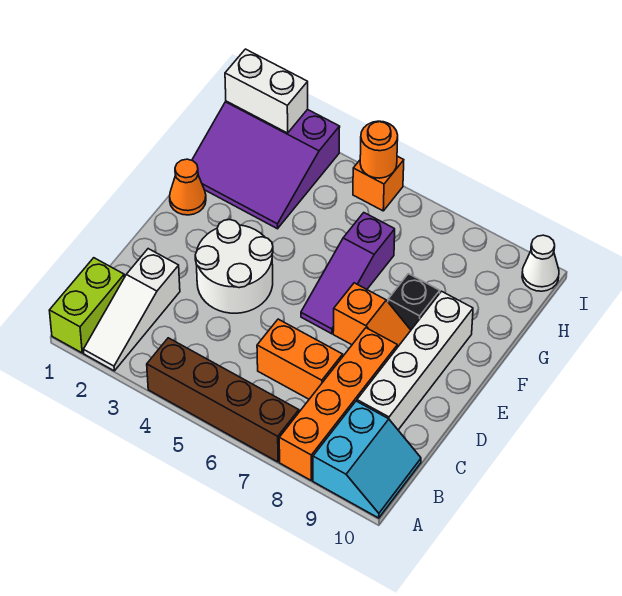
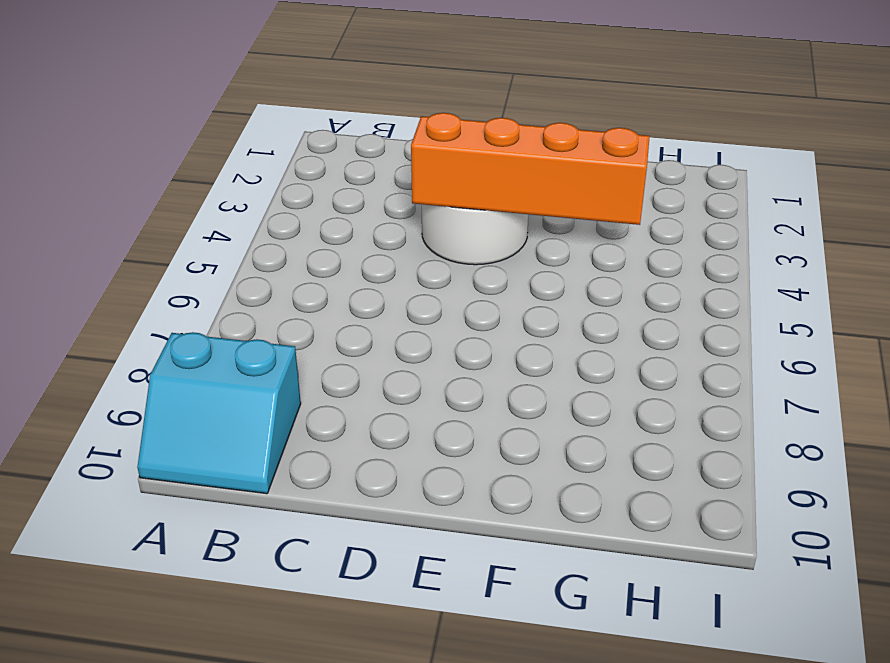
orange brick D4:G4 level 2 -> orange brick A8:D8 level 1
none -> lime brick A1:B1 level 1
none -> white slope A2:C2 level 1 top C
none -> brown brick A4:A7 level 1

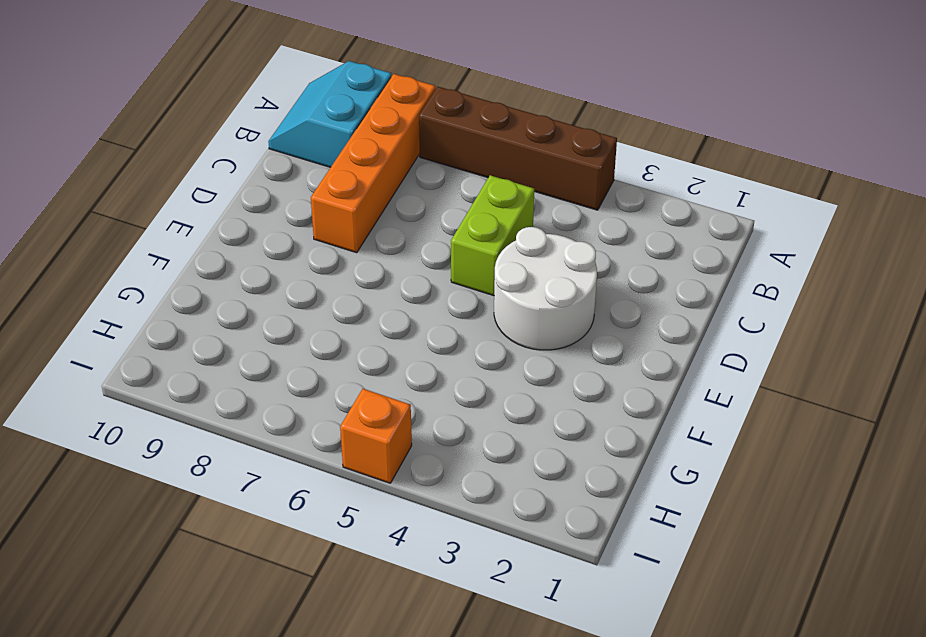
lime brick C5:D5 level 1 -> lime brick A1:B1 level 1
none -> white slope A2:C2 level 1 top C
none -> orange brick C6:C7 level 1
none -> white brick C9:F9 level 1

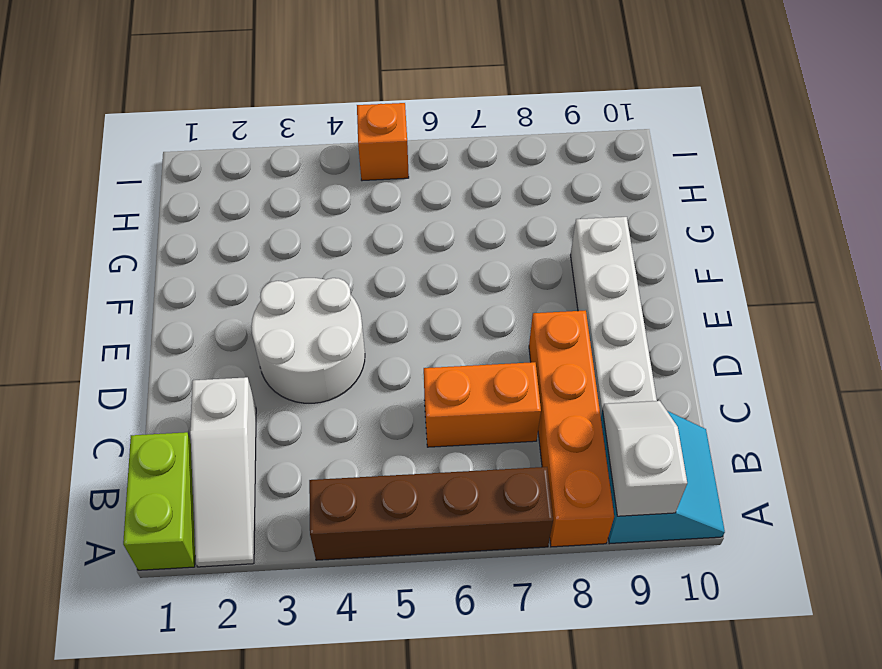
white slope A9:B9 level 2 top A -> none
none -> purple slope E6:G6 level 1 top G
none -> orange slope E7:E8 level 1 top 7
none -> orange cone F1 level 1

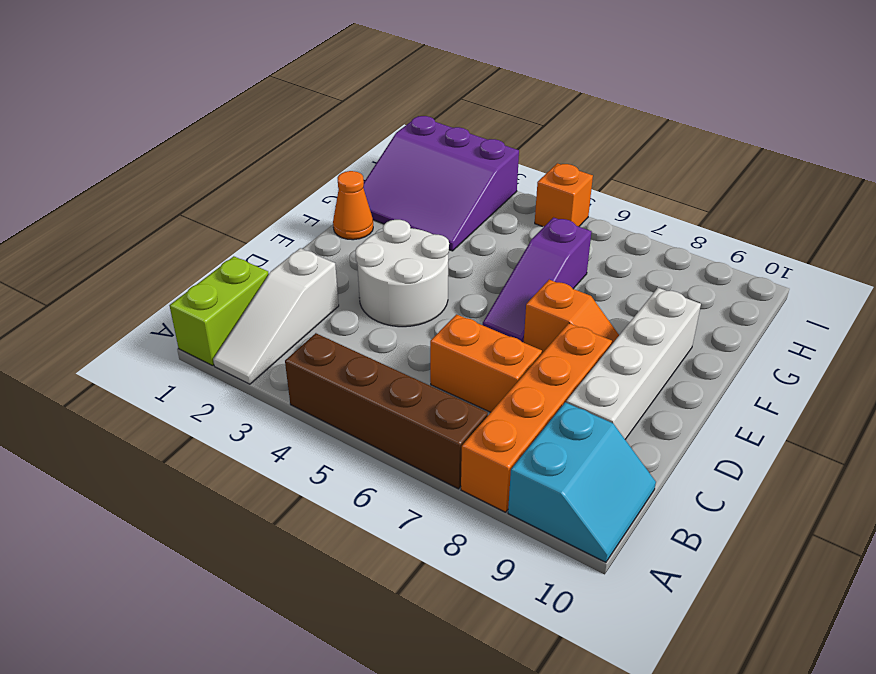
none -> black brick F8 level 1
none -> white cone I10 level 1
none -> white brick I1:I2 level 2

